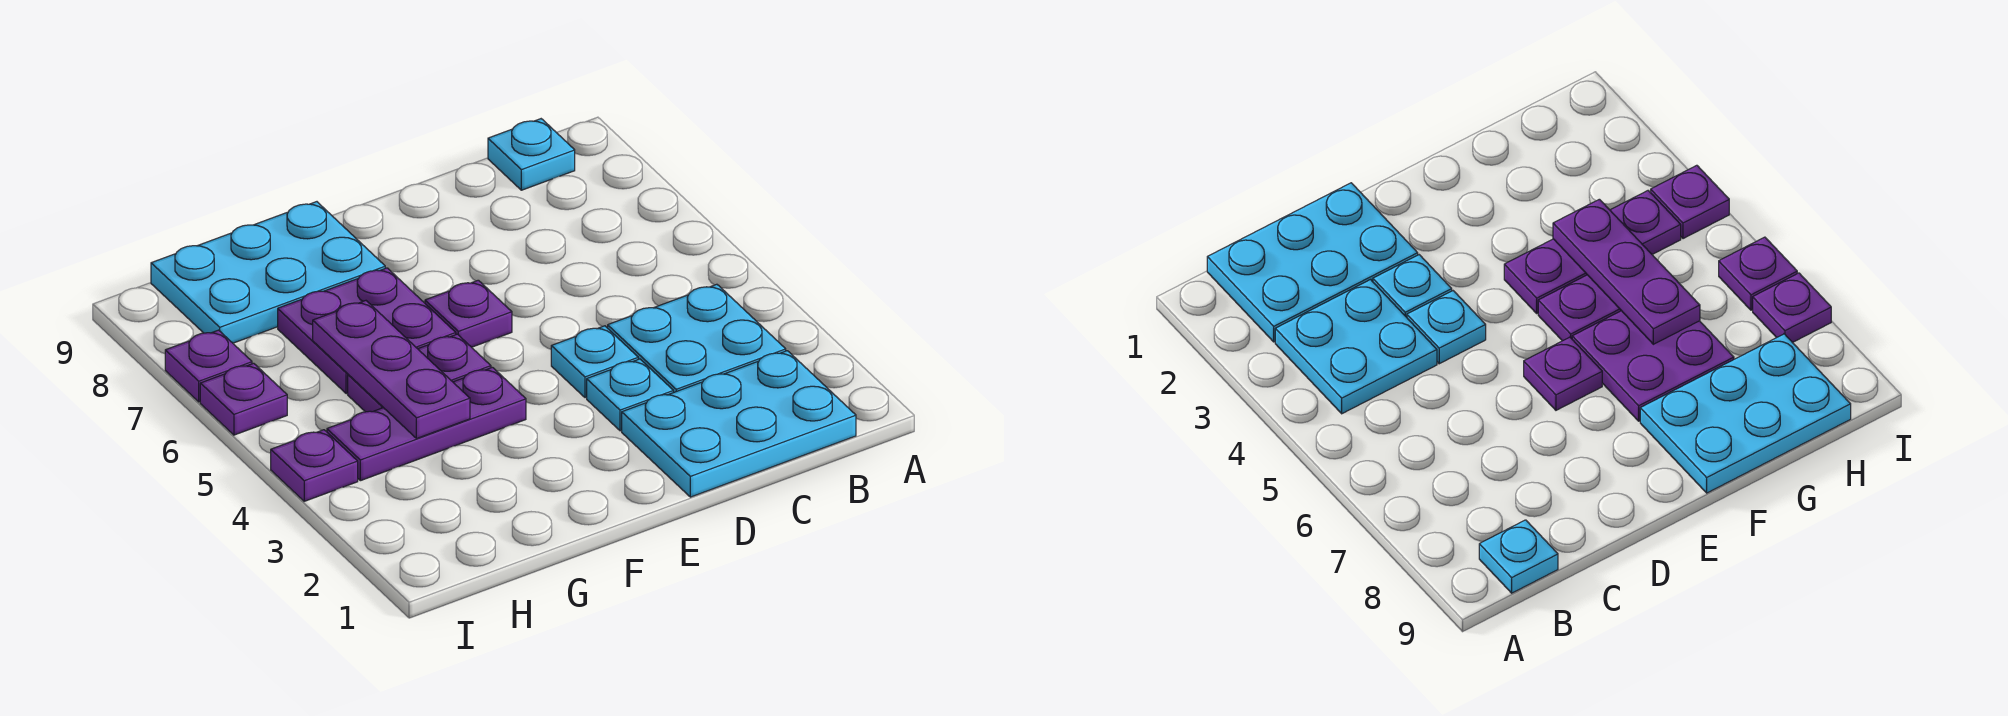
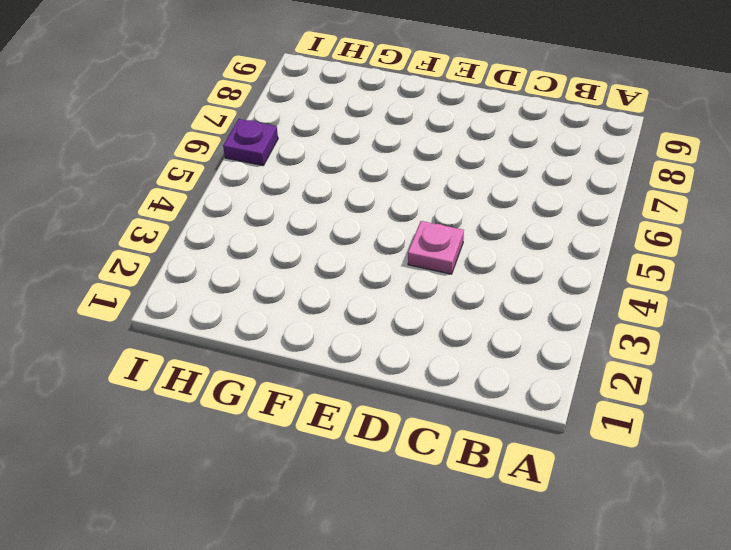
pink plate D4 level 1 -> cyan plate D4 level 1
none -> cyan plate B1:D2 level 1
none -> cyan plate B3:C4 level 1
none -> cyan plate B9 level 1

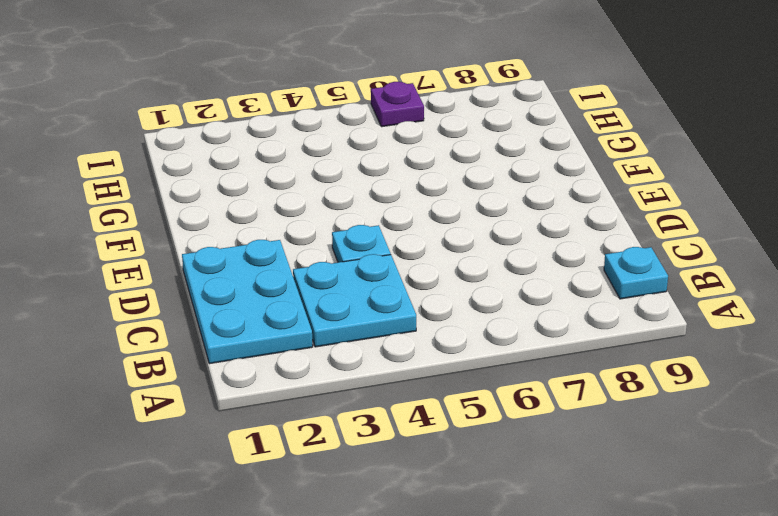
none -> cyan plate D3 level 1
none -> purple plate E6 level 1
none -> purple plate F4:H4 level 1

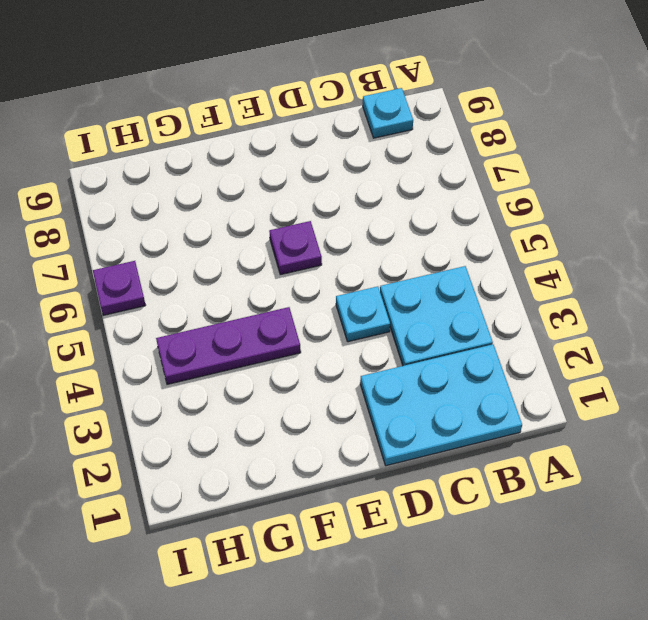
none -> cyan plate D3 level 1
none -> purple plate F5:G5 level 1
none -> purple plate F6:G7 level 1

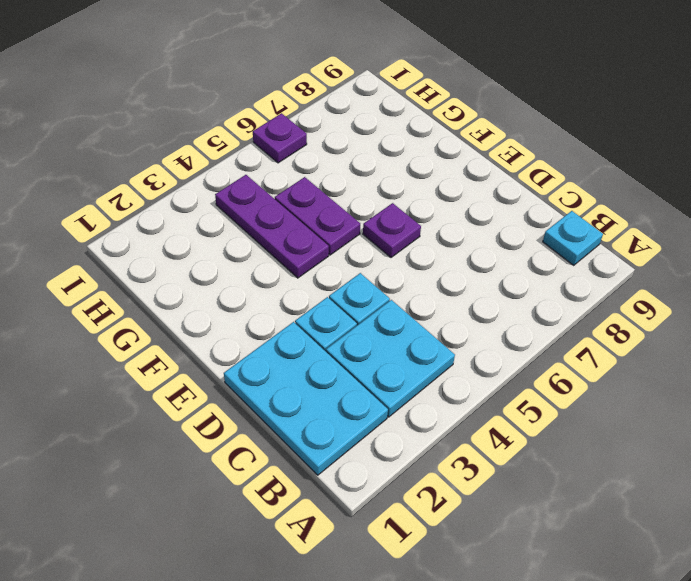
none -> purple plate F6:G7 level 1
none -> cyan plate F8:H9 level 1
none -> purple plate I4 level 1

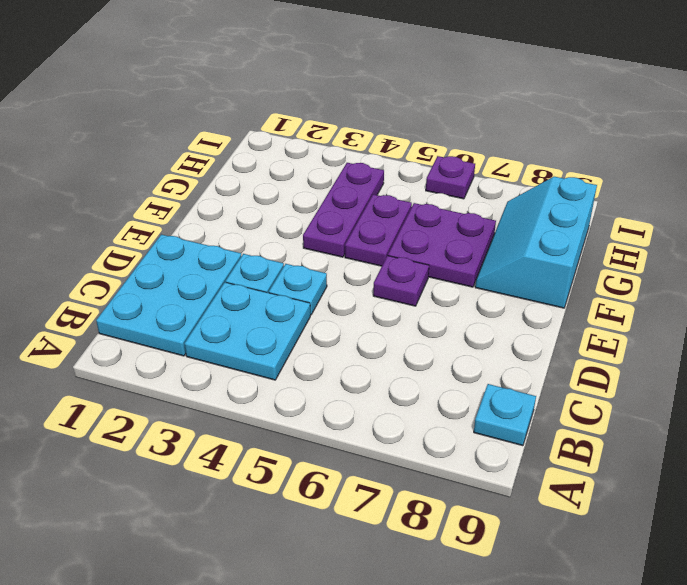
cyan slope F8:H9 level 1 top 9 -> cyan plate F8:H9 level 1
none -> purple plate I4 level 1
none -> purple plate I7 level 1
none -> purple plate G4:G6 level 2

